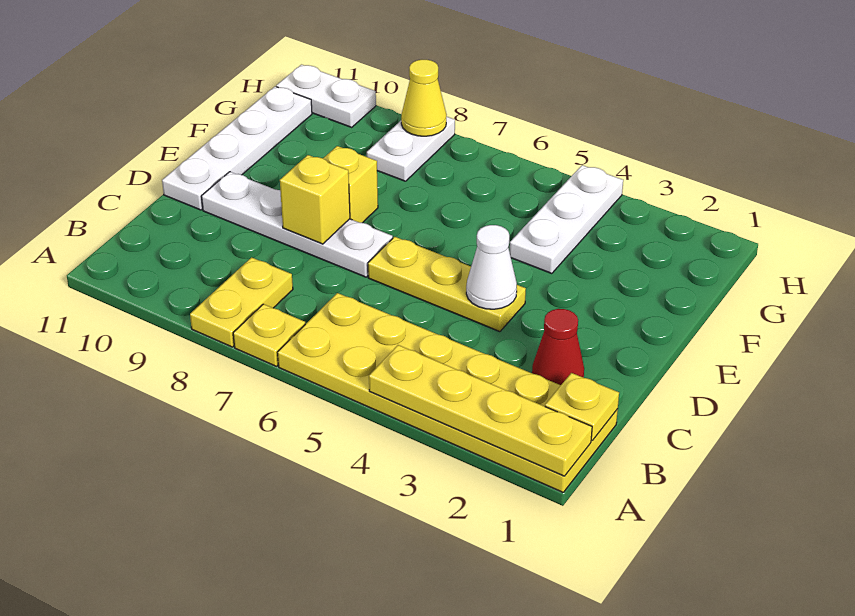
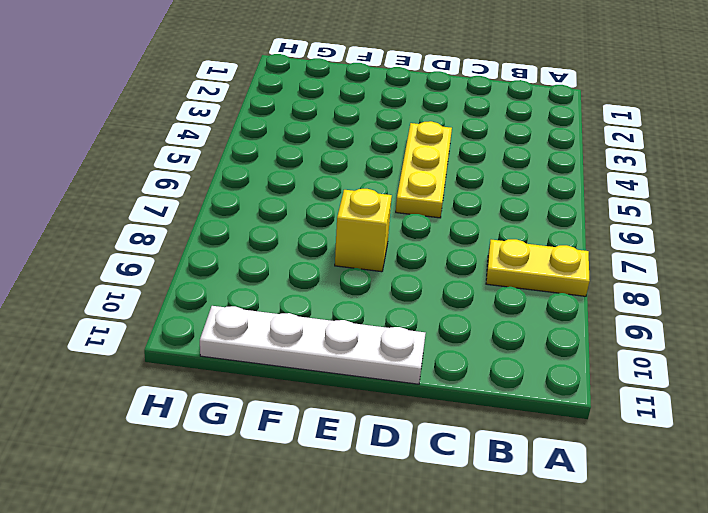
none -> yellow plate A1:B6 level 1
none -> yellow plate A7 level 1
none -> red cone C2 level 1

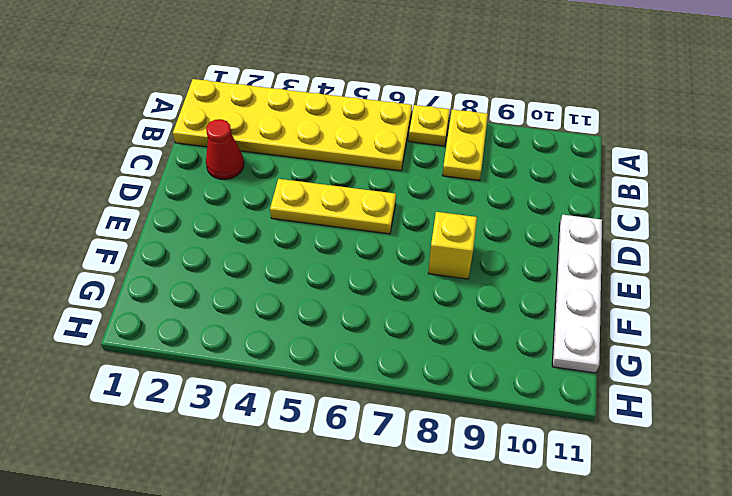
none -> white plate D7:D10 level 1
none -> white plate F4:H4 level 1
none -> white plate G8:H8 level 1

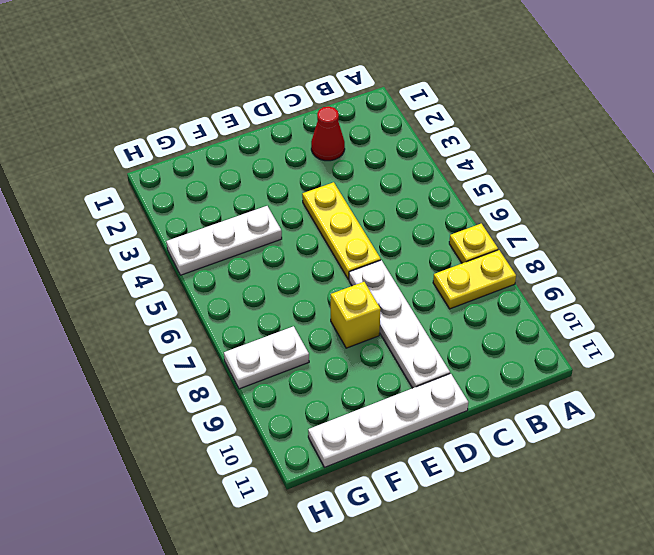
none -> yellow plate A1:B6 level 1
none -> white plate H10:H11 level 1
none -> yellow plate A1:A4 level 2

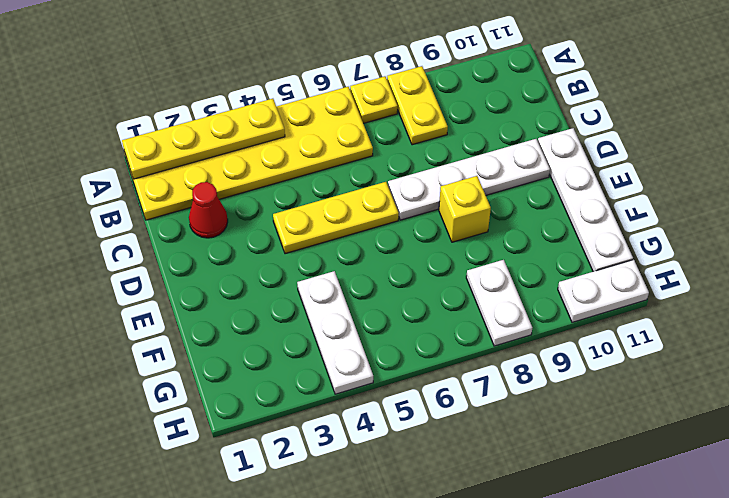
none -> yellow plate B1 level 2
none -> white cone D4 level 2
none -> yellow brick D8 level 2

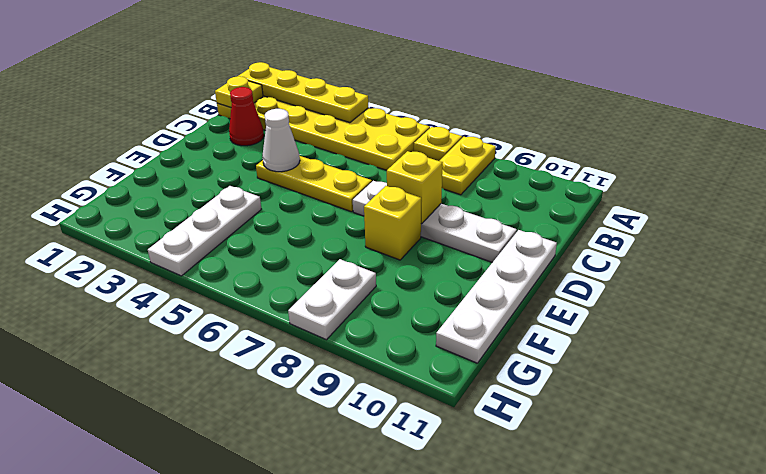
none -> white plate H10:H11 level 1
none -> yellow cone H8 level 2

